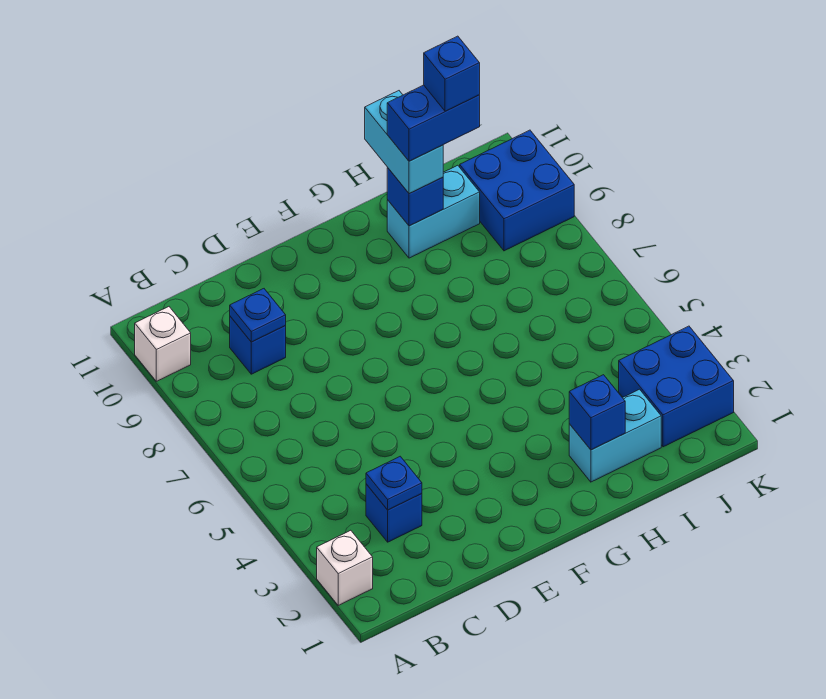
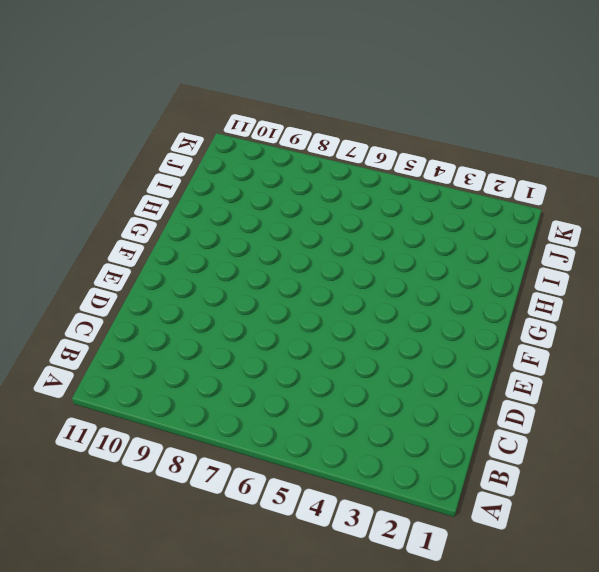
none -> white brick A2 level 1
none -> white brick A10 level 1
none -> blue brick C3 level 1

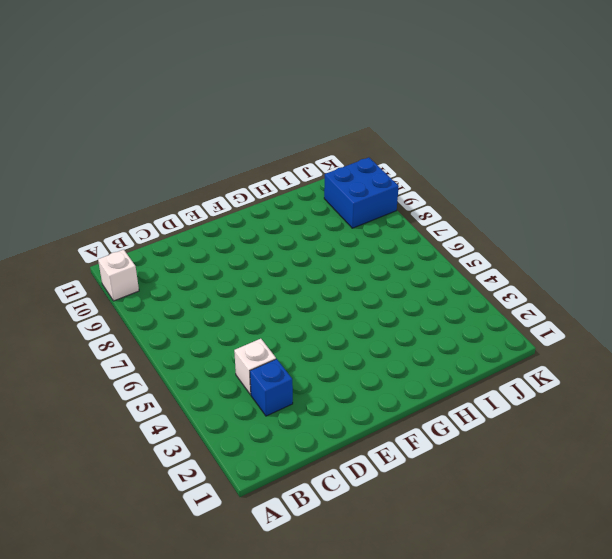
white brick C4 level 1 -> white brick A2 level 1
none -> blue brick C9 level 1
none -> cyan brick H2:I2 level 1
none -> cyan brick H10:I10 level 1

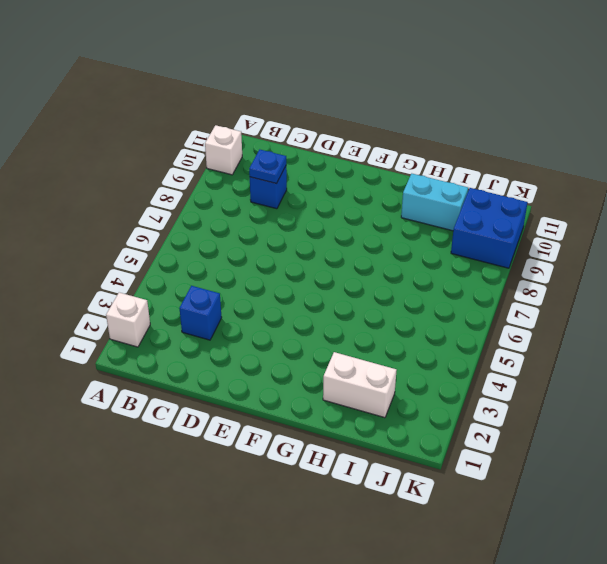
white brick H2:I2 level 1 -> cyan brick H2:I2 level 1
none -> blue brick J2:K3 level 1
none -> blue plate C3 level 2
none -> blue brick H2 level 2

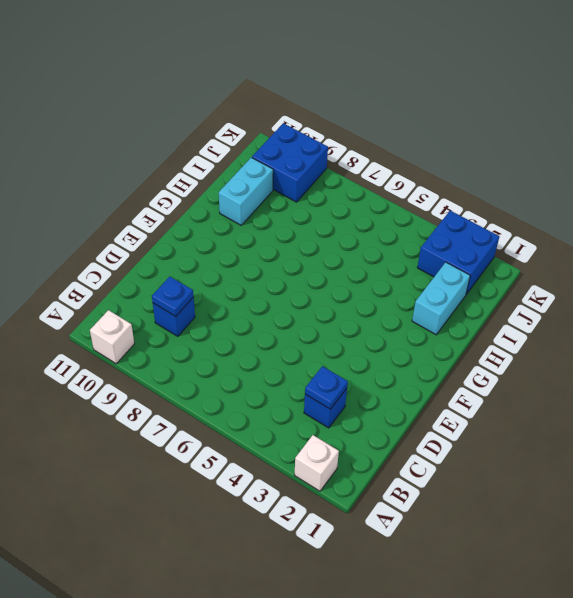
none -> blue brick H2 level 2
none -> blue brick H10 level 2
none -> cyan brick H10:H11 level 3

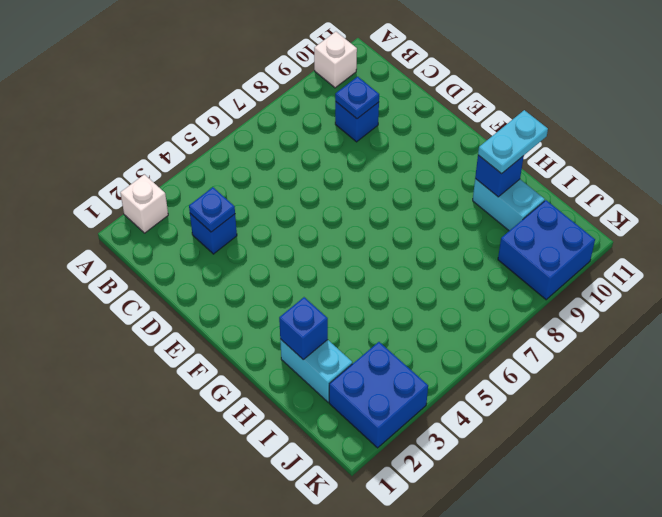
cyan plate H10:H11 level 3 -> cyan brick H10:H11 level 3
none -> blue brick H10:I10 level 4
none -> blue brick I10 level 5

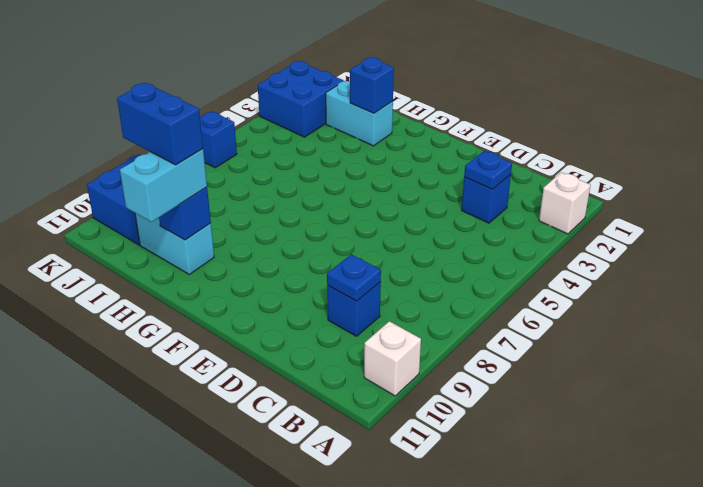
blue brick K6 level 1 -> blue brick I10 level 5

